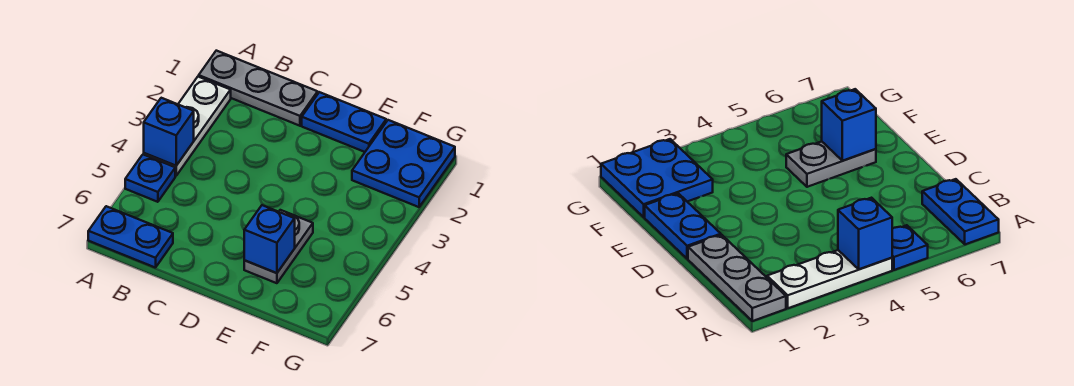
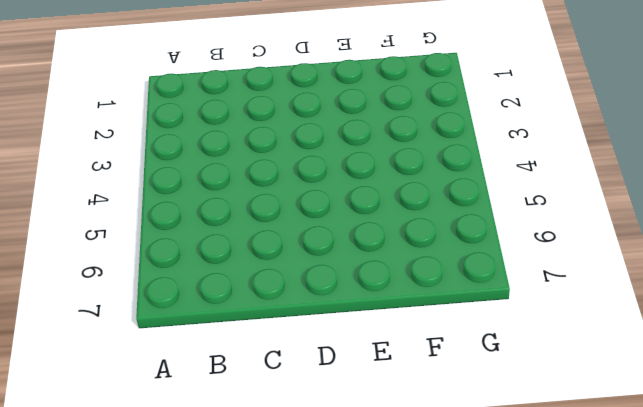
none -> grey plate A1:C1 level 1
none -> white plate A2:A4 level 1

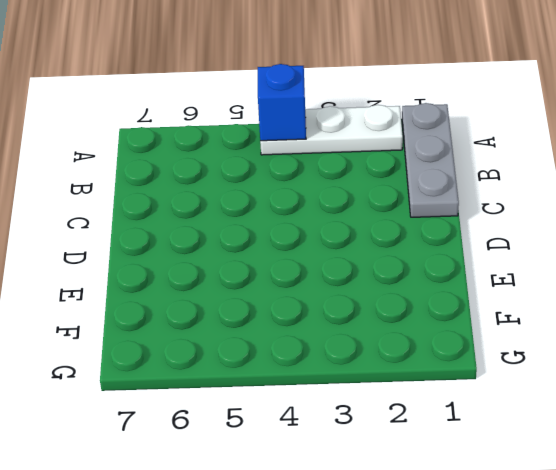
none -> blue plate A5 level 1
none -> blue plate A7:B7 level 1

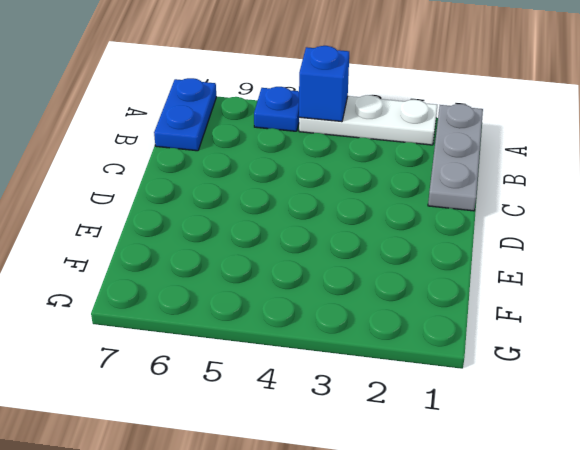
none -> blue plate D1:E1 level 1
none -> grey plate E5:E6 level 1

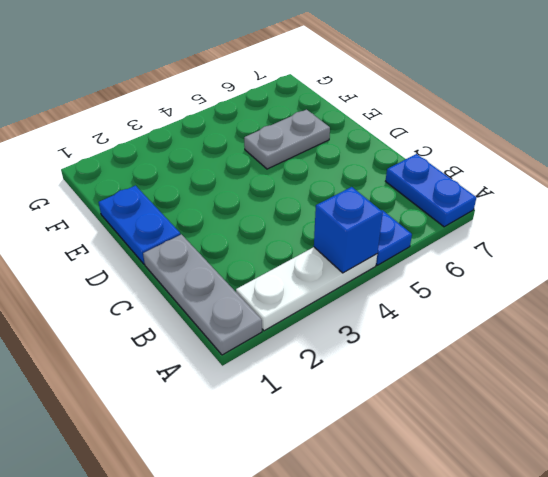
none -> blue plate F1:G2 level 1
none -> blue brick E6 level 2

